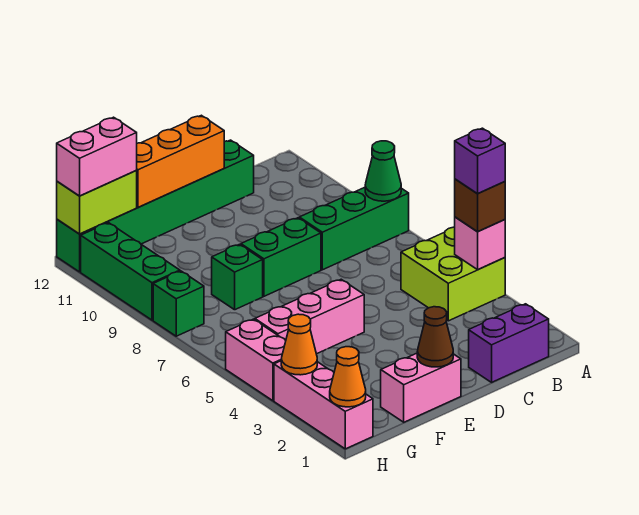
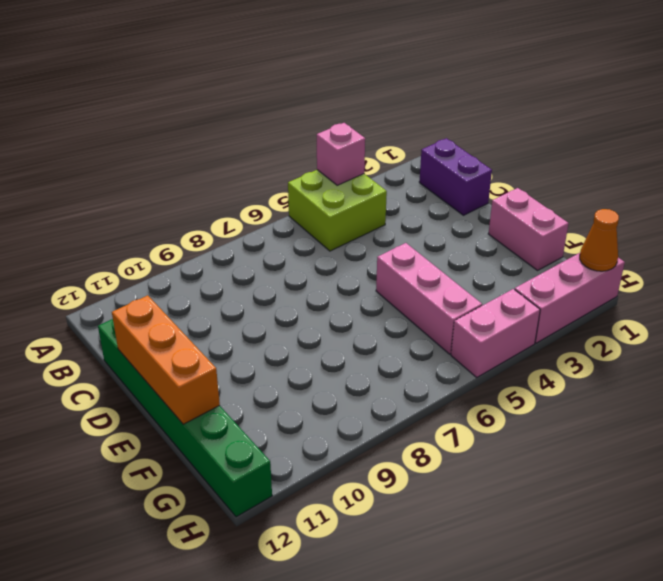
none -> green brick A8:C8 level 1
none -> green brick D8:E8 level 1
none -> green brick F8 level 1

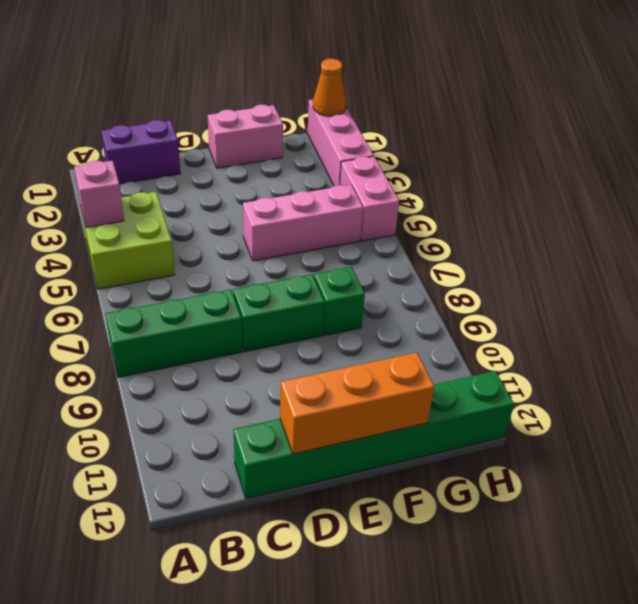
none -> green brick H8 level 1
none -> green brick H9:H11 level 1
none -> green cone A8 level 2

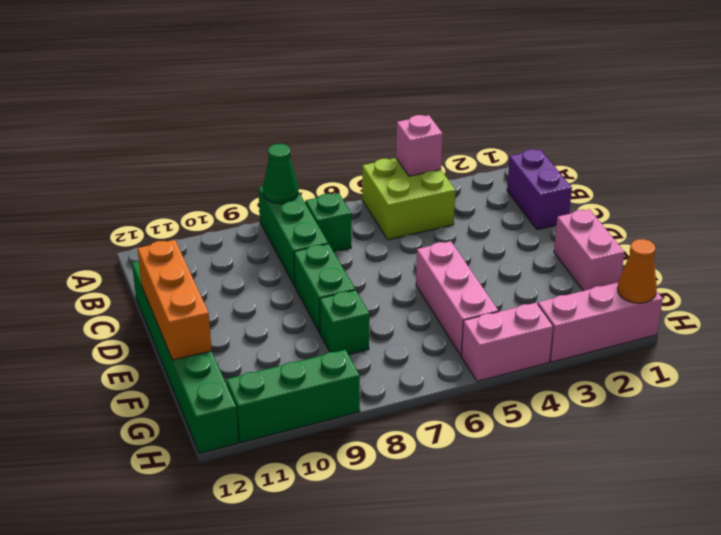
green brick B7 level 1 -> green brick H8 level 1
none -> brown cone E1 level 2
none -> lime brick G12:H12 level 2
none -> orange cone H3 level 2

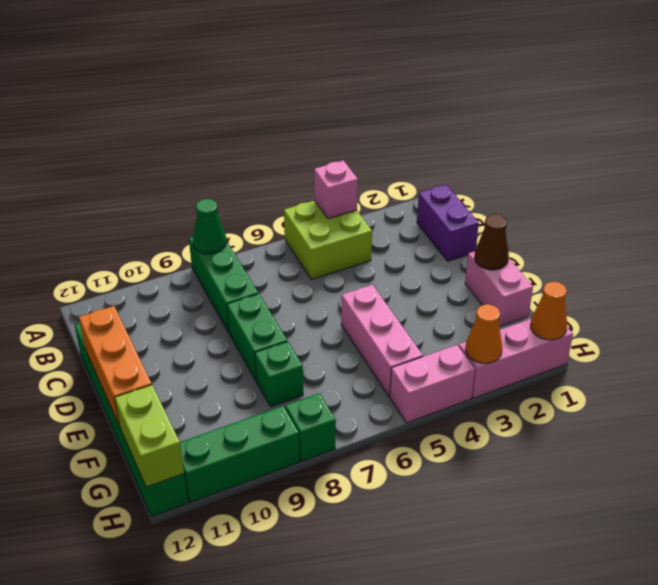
none -> brown brick A4 level 3
none -> pink brick G12:H12 level 3
none -> purple brick A4 level 4

